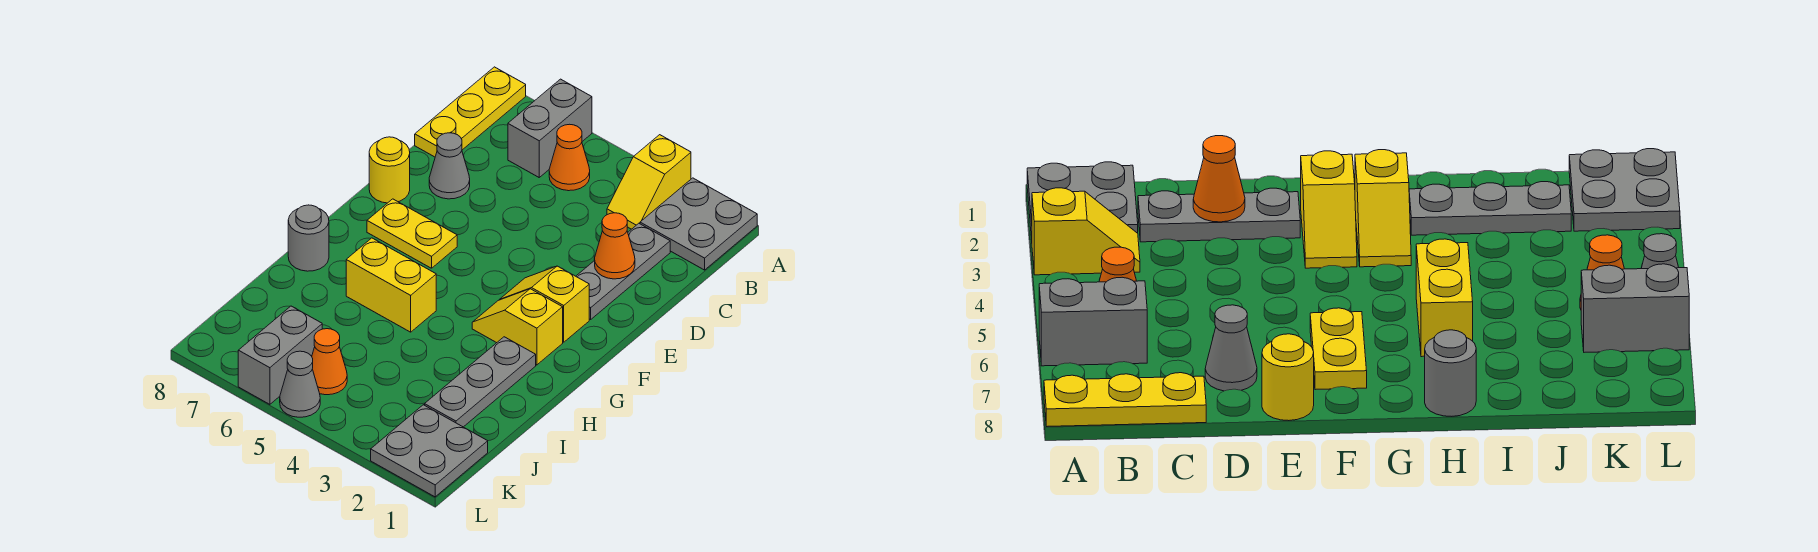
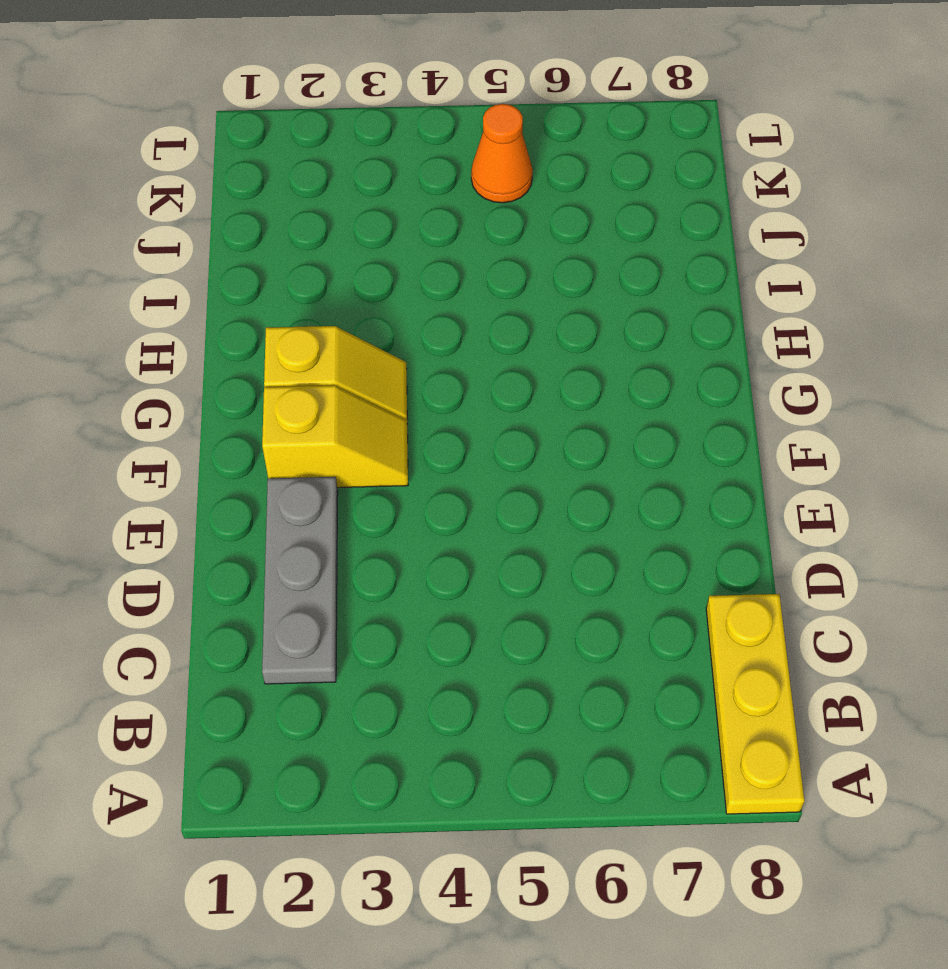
none -> grey plate A1:B2 level 1
none -> yellow slope A3:B3 level 1 top A
none -> grey brick A6:B6 level 1

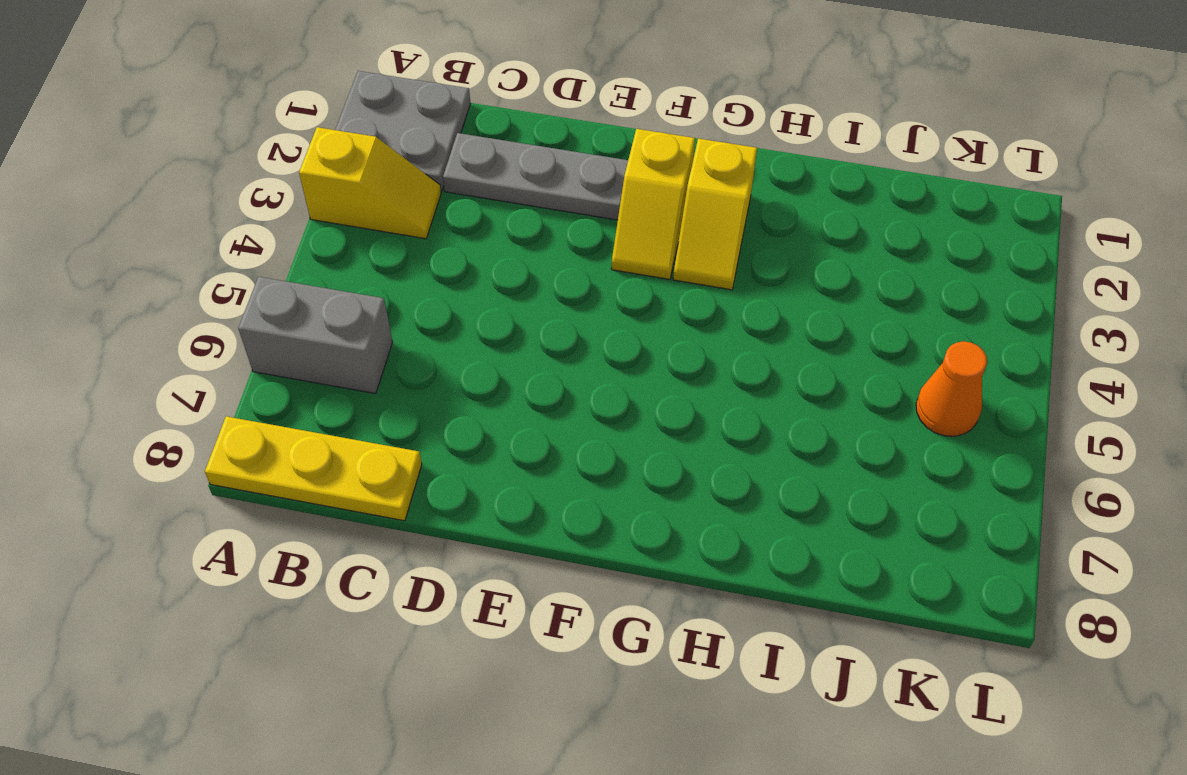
none -> orange cone B5 level 1
none -> grey cone D7 level 1
none -> yellow round brick E8 level 1

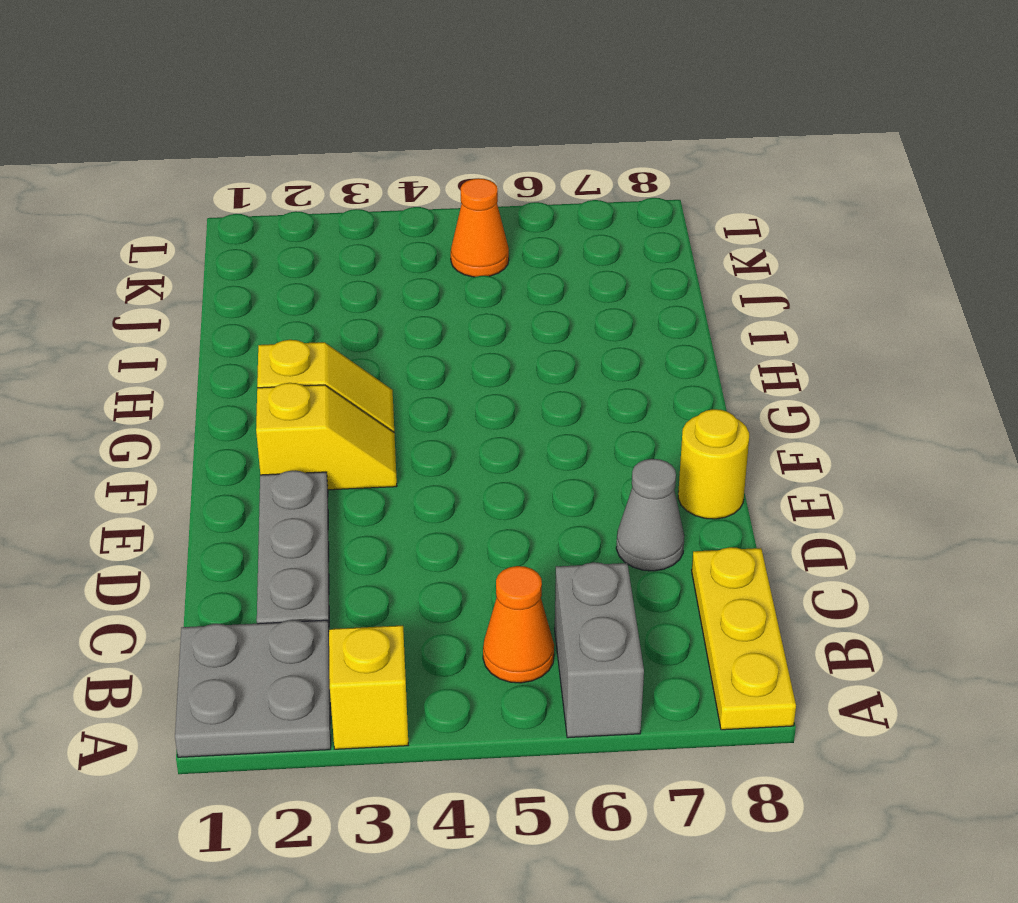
none -> yellow plate F6:F7 level 1
none -> grey plate H2:J2 level 1
none -> yellow brick H5:H6 level 1

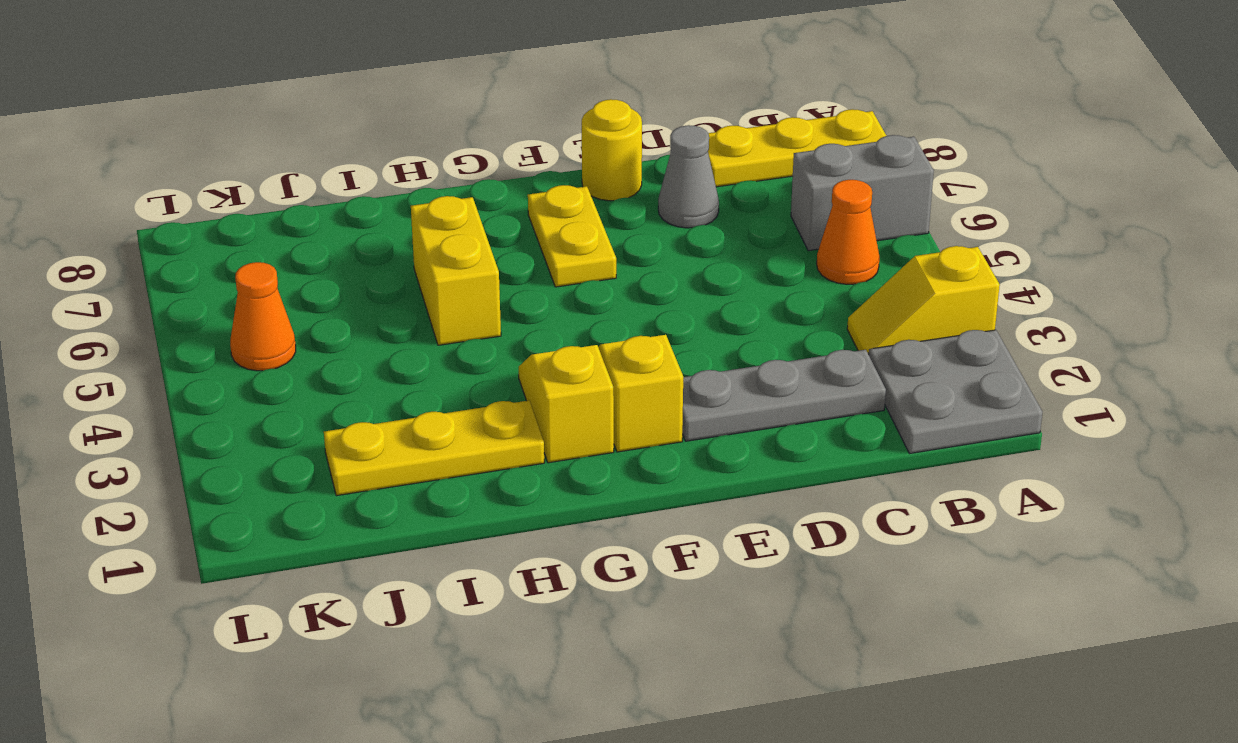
yellow plate H2:J2 level 1 -> grey plate H2:J2 level 1
none -> grey round brick H8 level 1
none -> grey plate K1:L2 level 1
none -> grey brick K6:L6 level 1

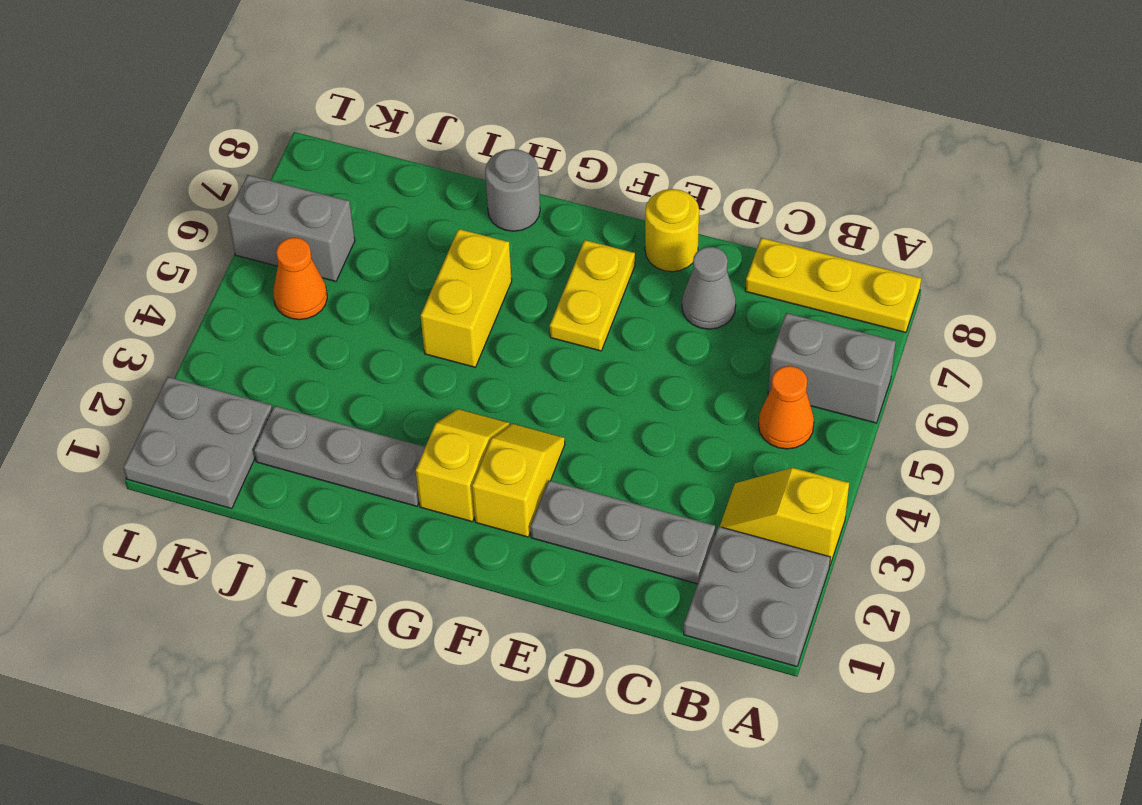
none -> grey cone L5 level 1
none -> orange cone D2 level 2

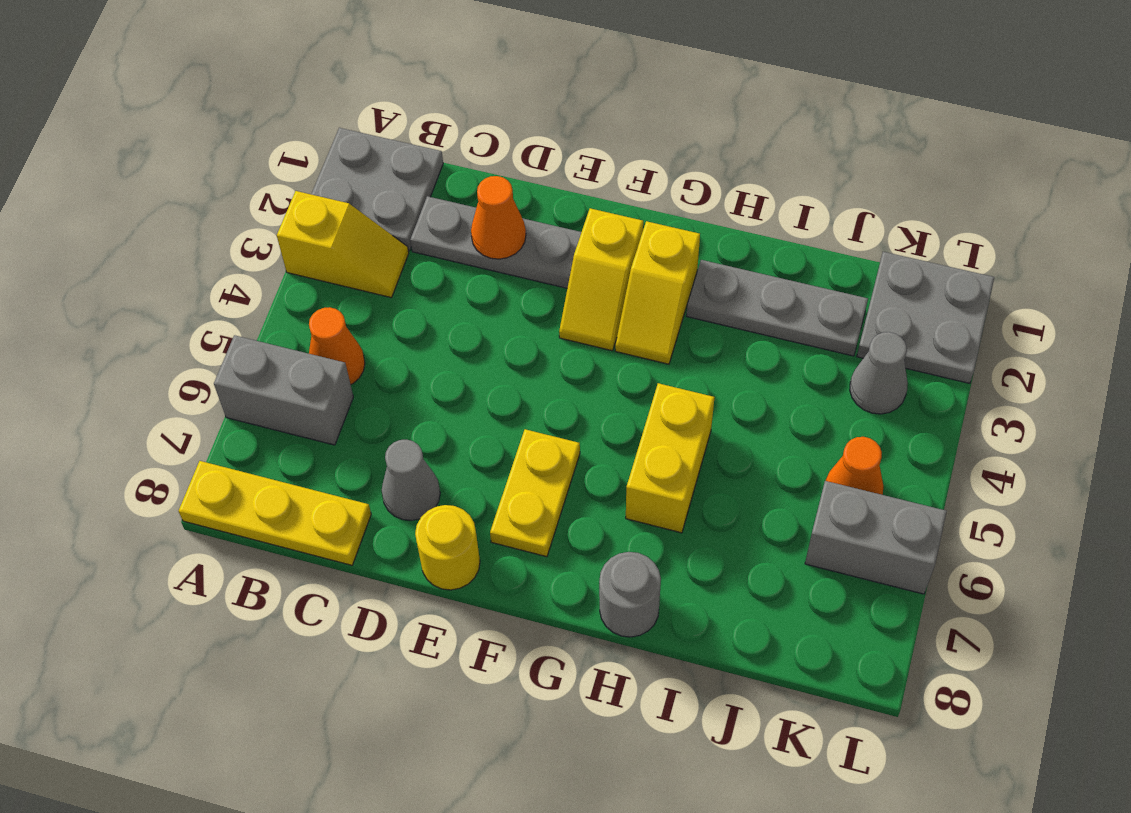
grey cone K3 level 1 -> grey cone L5 level 1

